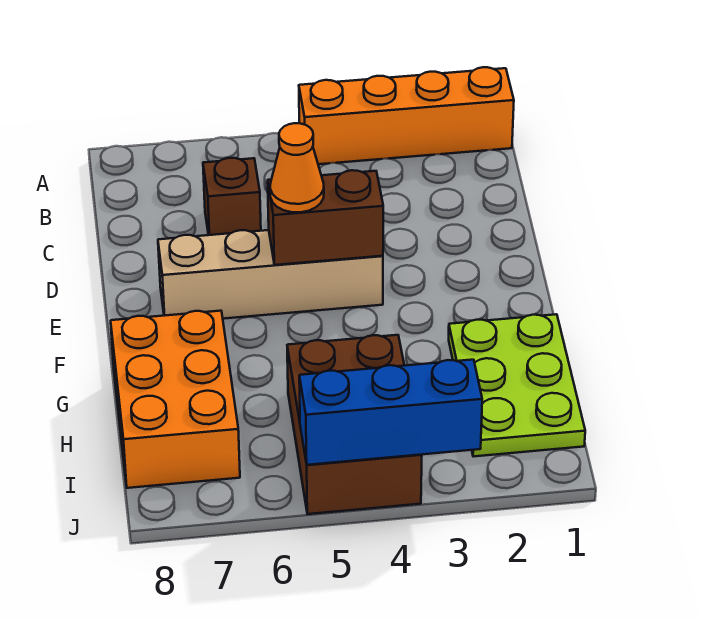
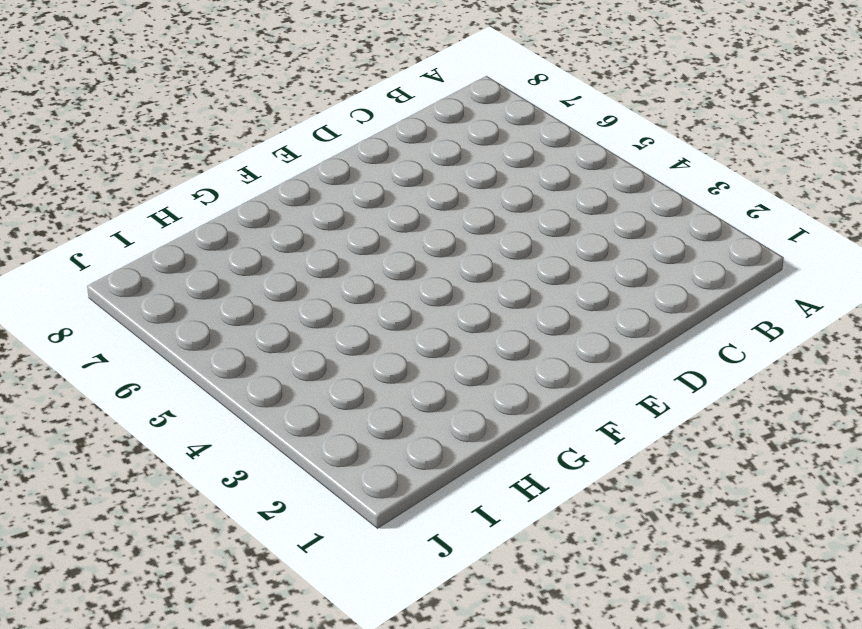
none -> orange brick A1:A4 level 1
none -> brown brick C6 level 1

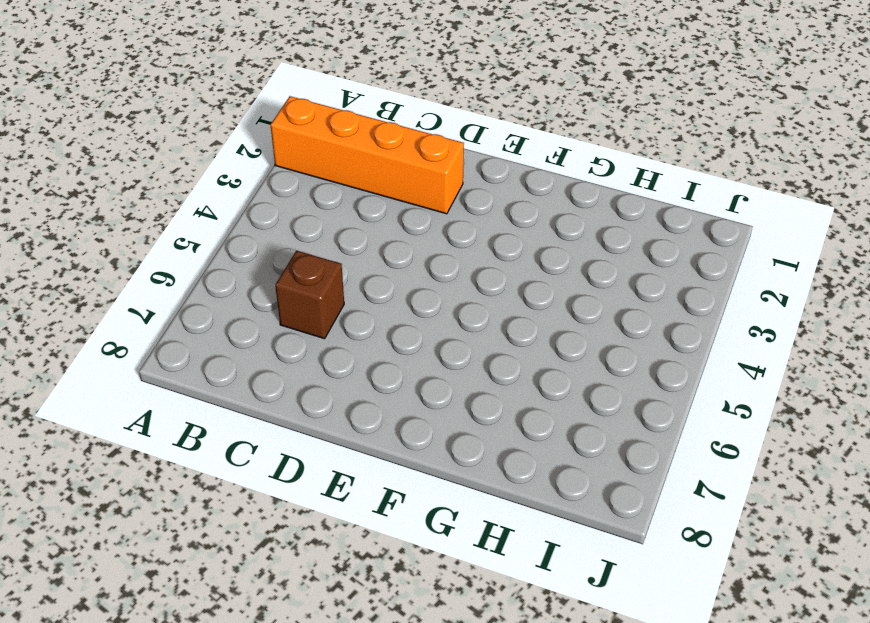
orange brick A2:D2 level 1 -> orange brick A1:A4 level 1
none -> tan brick E4:E7 level 1
none -> lime plate G1:I2 level 1

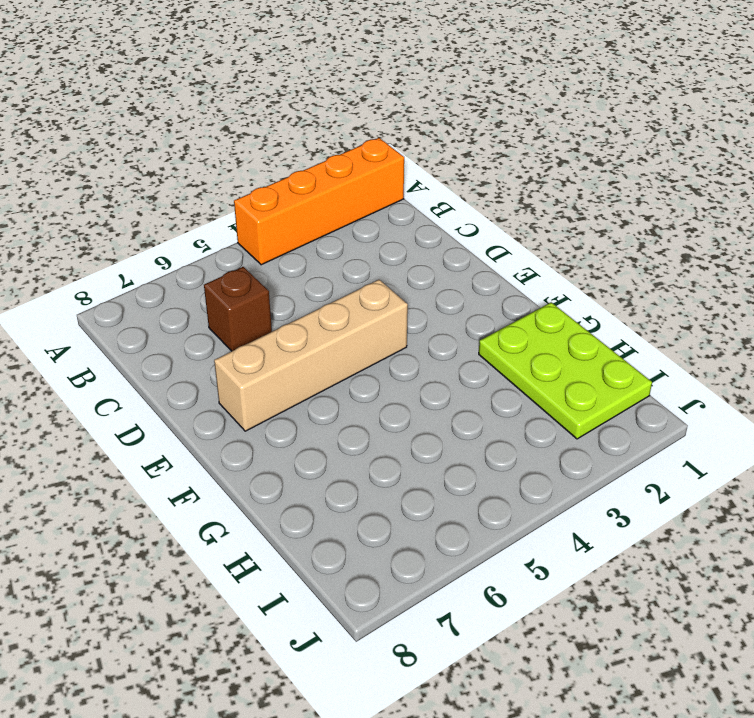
none -> orange brick G7:I8 level 1
none -> brown brick H4:J5 level 1

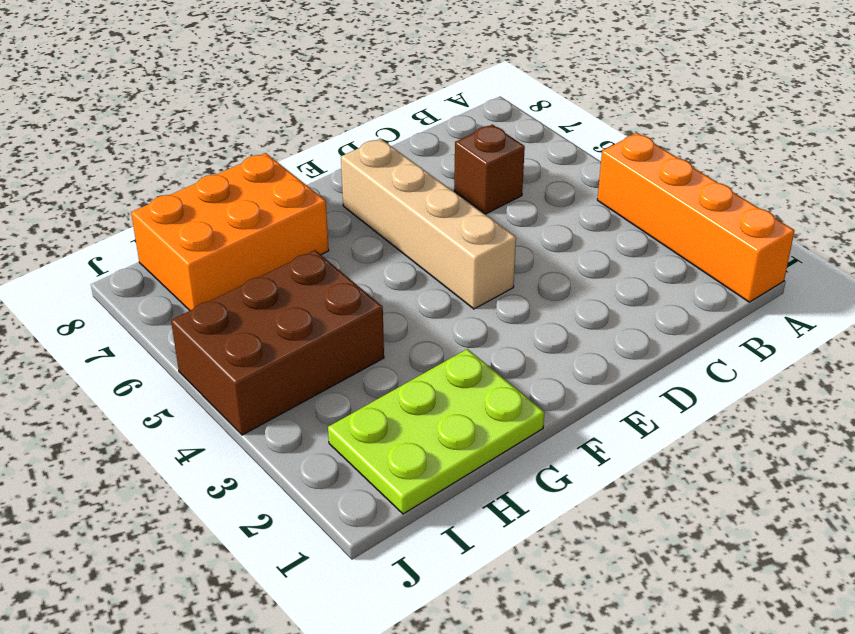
none -> brown brick E4:E5 level 2
none -> blue brick J3:J5 level 2

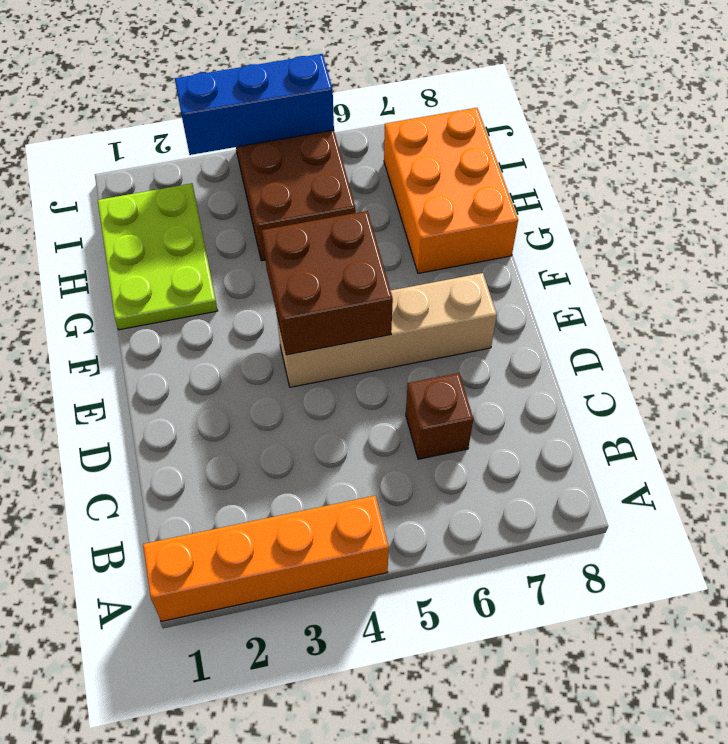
brown brick E4:F5 level 2 -> brown brick E4:E5 level 2
none -> orange cone E5 level 3

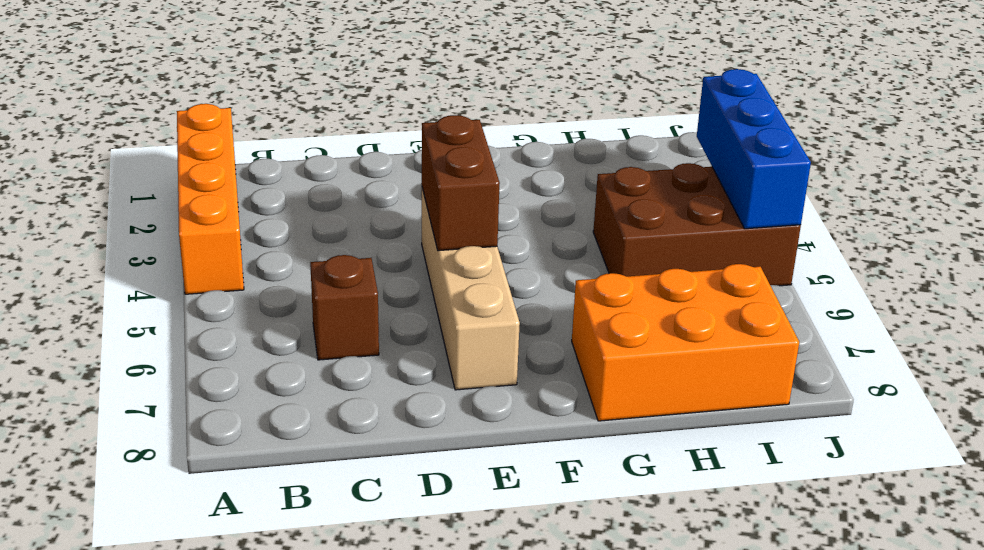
none -> lime plate G1:I2 level 1
none -> orange cone E5 level 3

